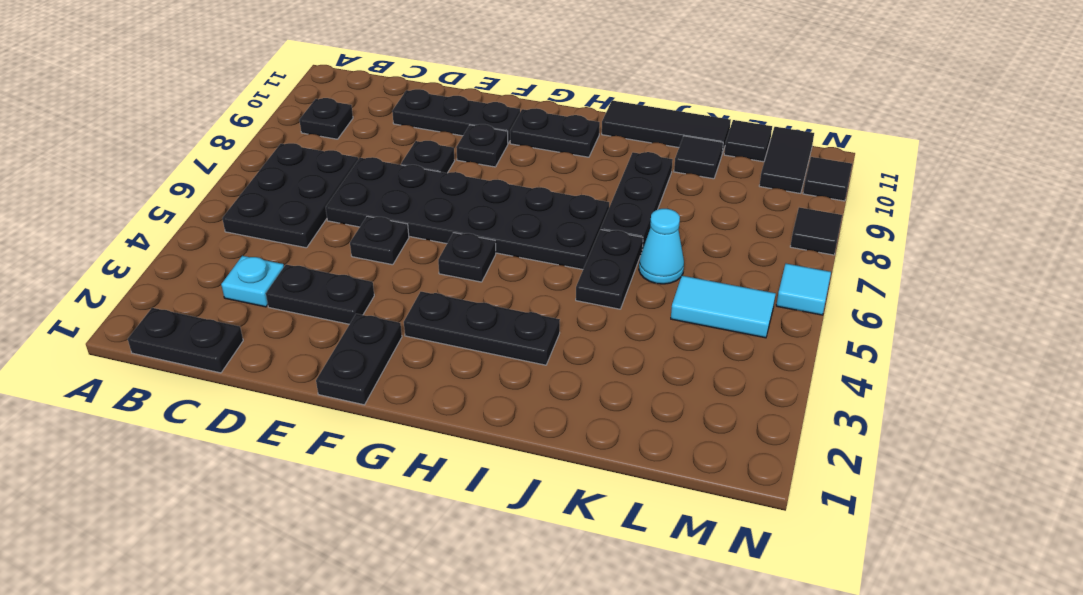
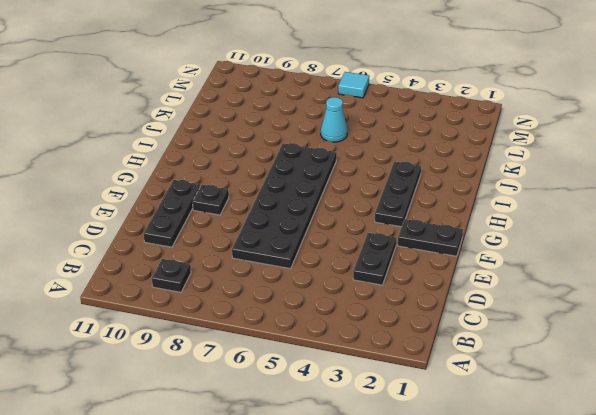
none -> black plate B1:C1 level 1
none -> black plate B5:C7 level 1
none -> cyan plate C3 level 1

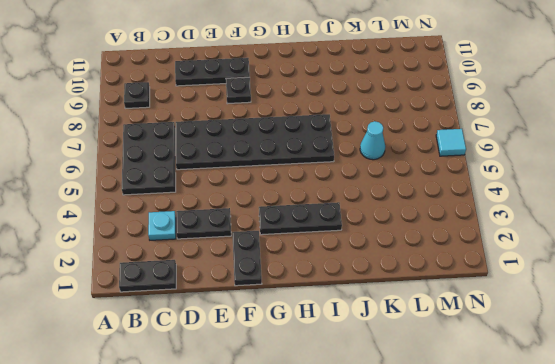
none -> black plate E5 level 1
none -> black plate E8 level 1
none -> black plate G5 level 1

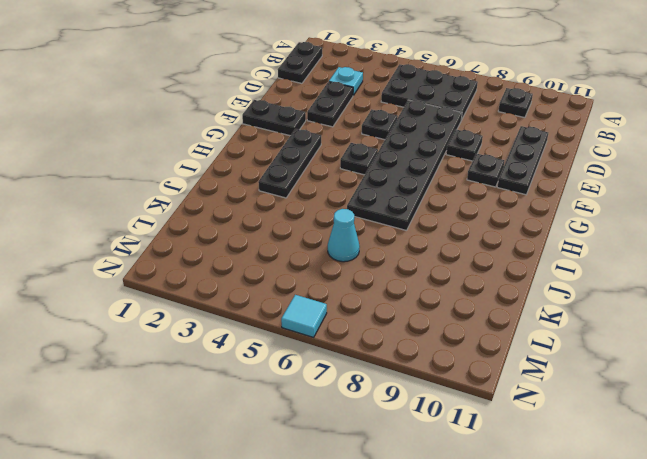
none -> black plate G10:H10 level 1
none -> black tile I11:K11 level 1
none -> black plate J5:J6 level 1

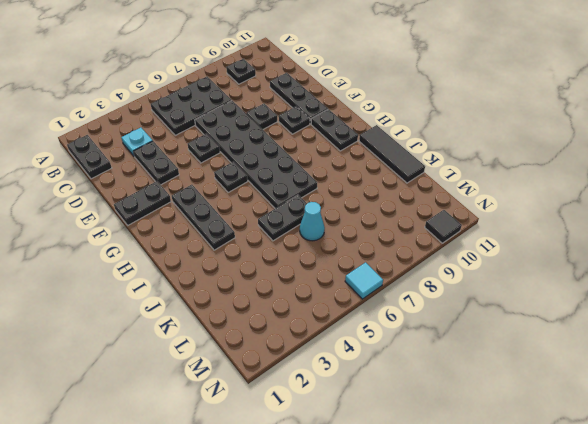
none -> black plate J7:J9 level 1
none -> black tile K10 level 1
none -> cyan tile L5:M5 level 1

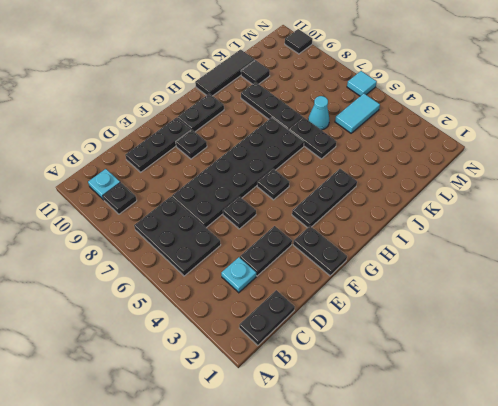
cyan plate B10 level 1 -> none
none -> black plate E8 level 1
none -> black tile L11 level 1
none -> black tile M10:M11 level 1

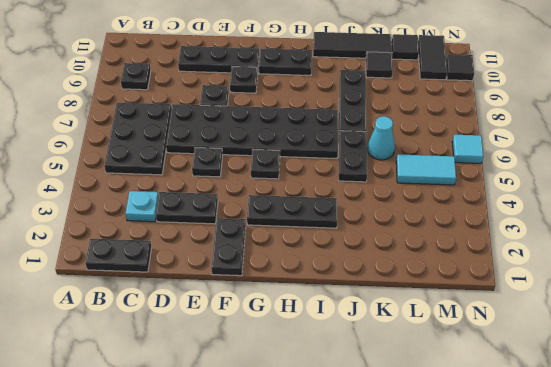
none -> black tile N8 level 1

